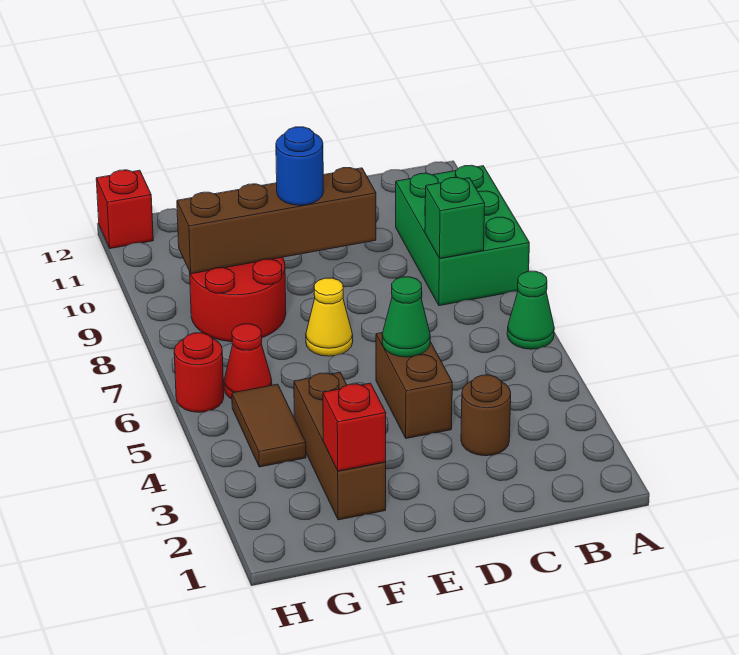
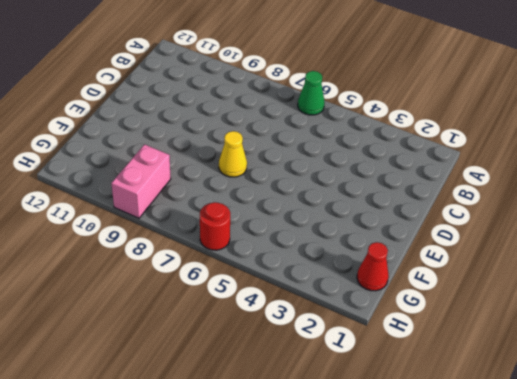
red cone G1 level 1 -> red cone G6 level 1
pink brick G9:H9 level 1 -> red round brick F8:G9 level 1
none -> green brick A8:B10 level 1
none -> brown round brick C3 level 1
none -> brown brick D4:D5 level 1

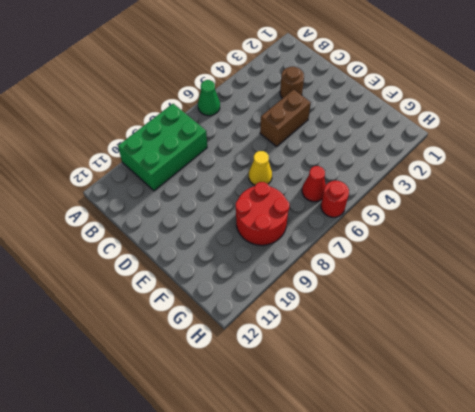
none -> brown brick F2:F4 level 1
none -> brown tile G4:G5 level 1
none -> red brick H12 level 1

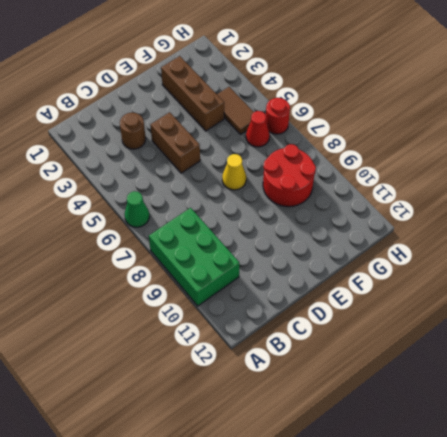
none -> red brick H12 level 1
none -> green brick B8 level 2
none -> green cone D5 level 2

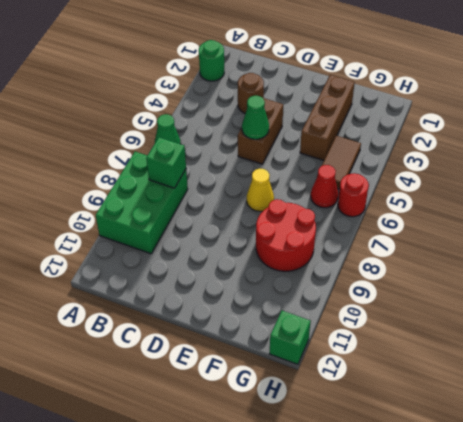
green round brick A2 level 1 -> none
green brick H12 level 1 -> red brick H12 level 1
none -> brown brick D9:G9 level 2
none -> red brick F2 level 2
none -> blue round brick E9 level 3

